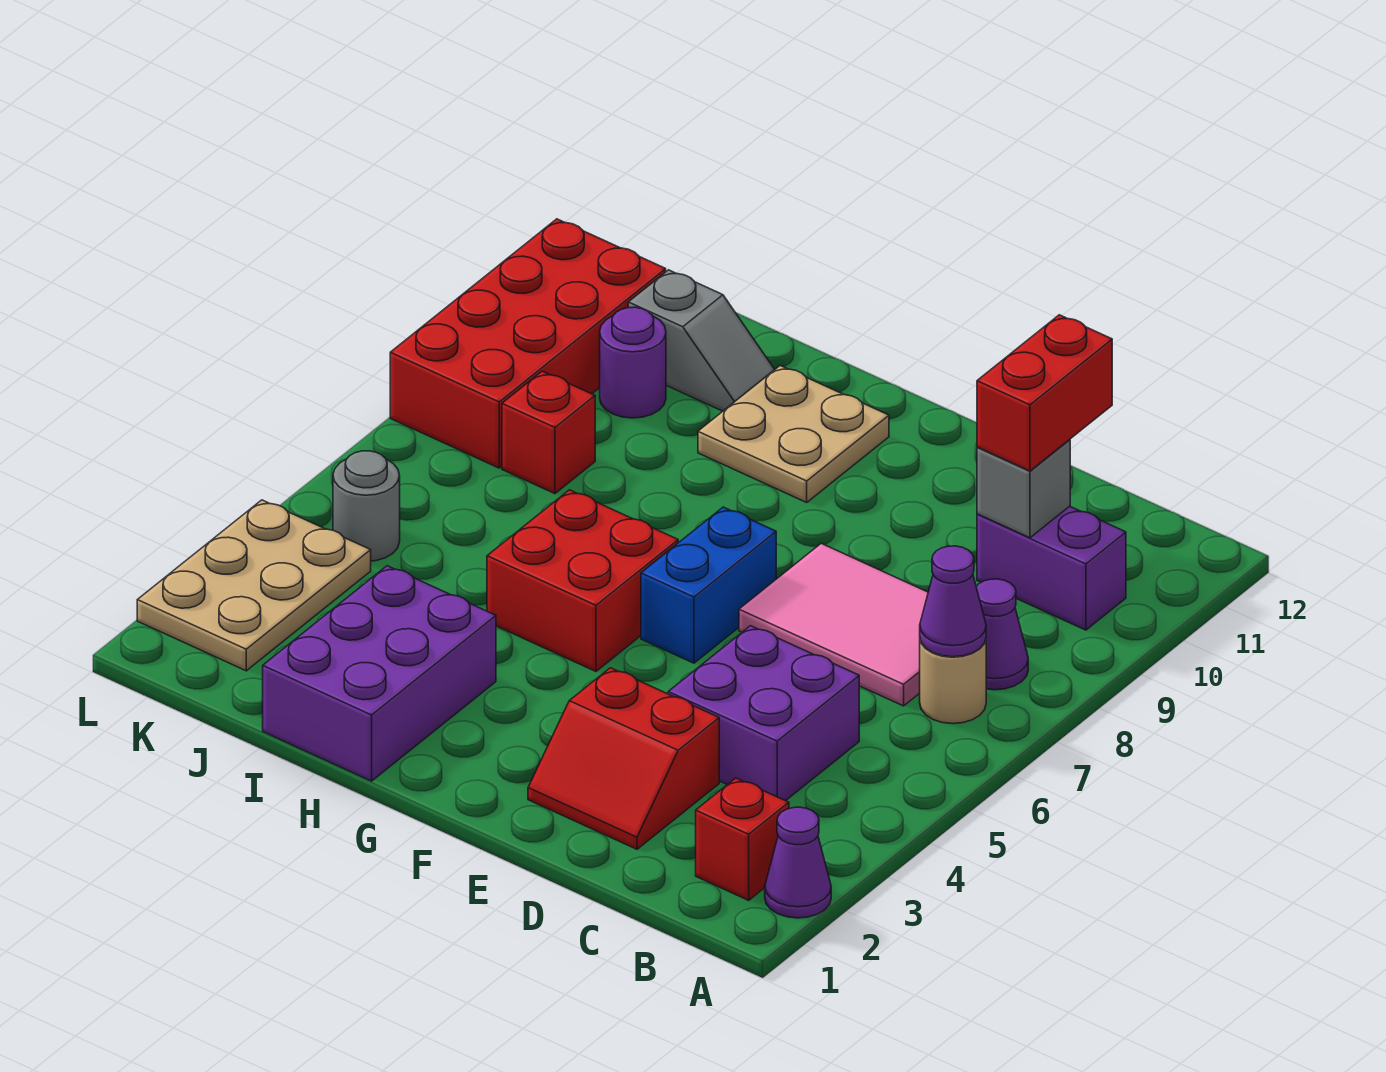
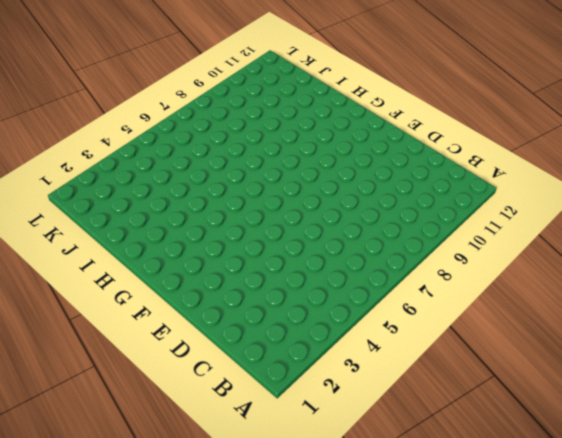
none -> purple cone A2 level 1
none -> red brick B2 level 1
none -> tan round brick B7 level 1

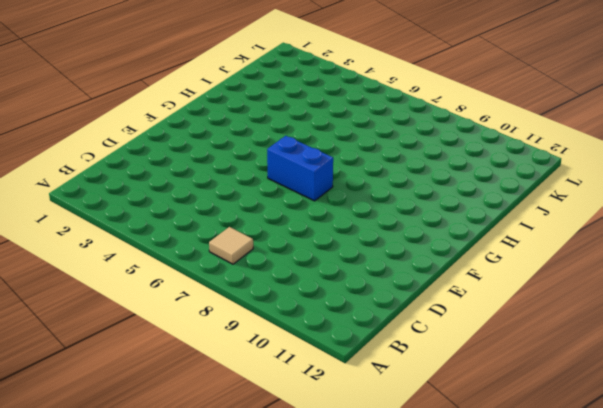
tan tile B7 level 1 -> tan round brick B7 level 1
none -> purple cone A2 level 1
none -> red brick B2 level 1
none -> purple cone B8 level 1

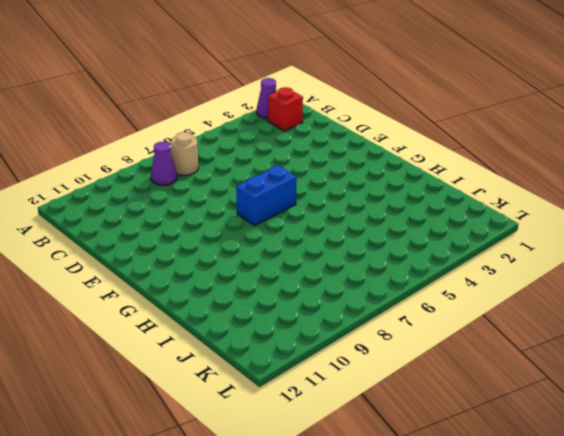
none -> purple brick B10:C10 level 1
none -> purple brick C4:D5 level 1
none -> pink tile C7:E8 level 1

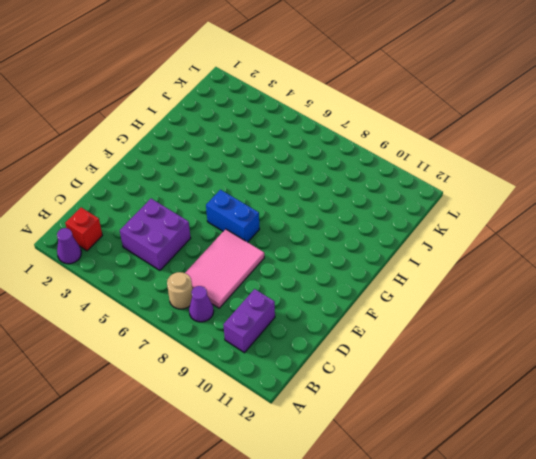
none -> red slope D2:E3 level 1 top 3
none -> red brick G5:H6 level 1
none -> tan plate G10:H11 level 1

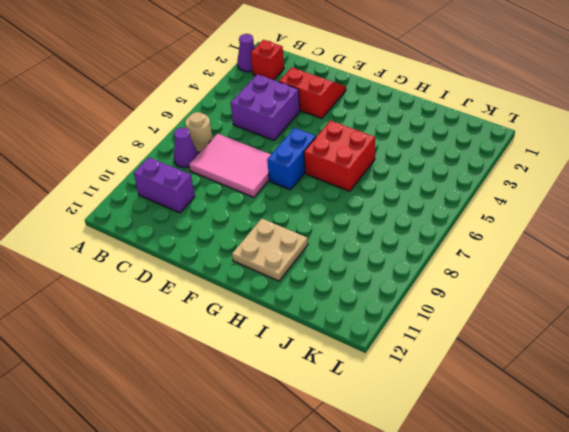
none -> purple brick H1:I3 level 1
none -> grey slope I11:J11 level 1 top J
none -> red brick J8 level 1

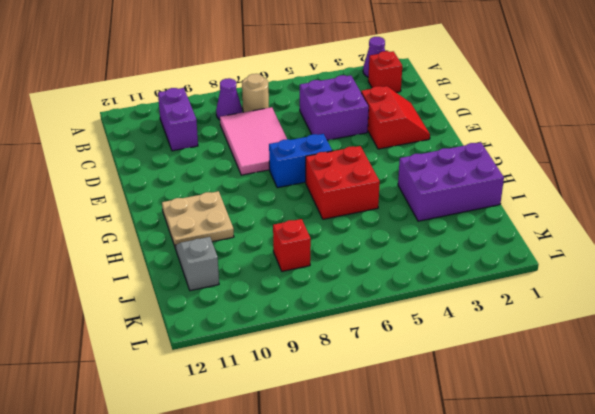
none -> purple round brick J10 level 1
none -> tan plate K2:L4 level 1
none -> grey round brick K5 level 1

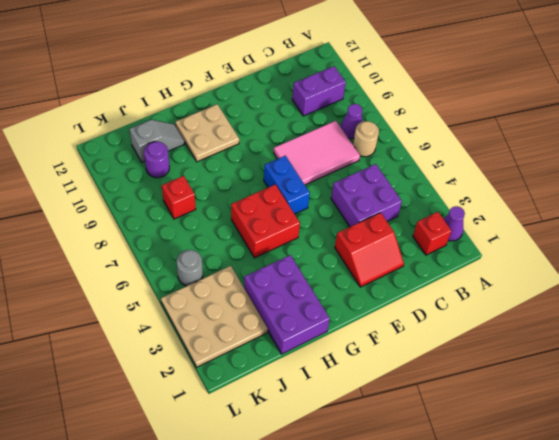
tan plate J2:L4 level 1 -> tan plate K2:L4 level 1
none -> red brick K8:L11 level 1
none -> purple cone B7 level 2
none -> grey brick C10 level 2

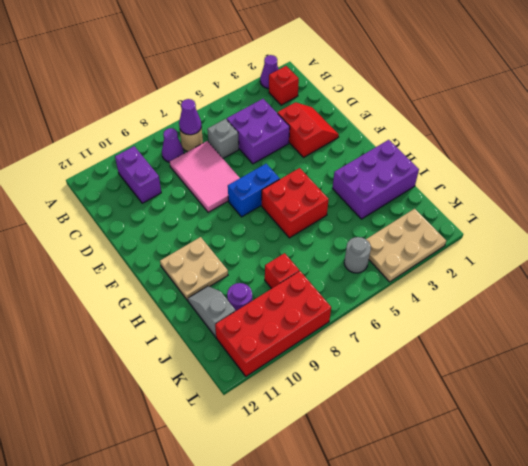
grey brick C6 level 1 -> grey brick C10 level 2
none -> red brick C10:C11 level 3

